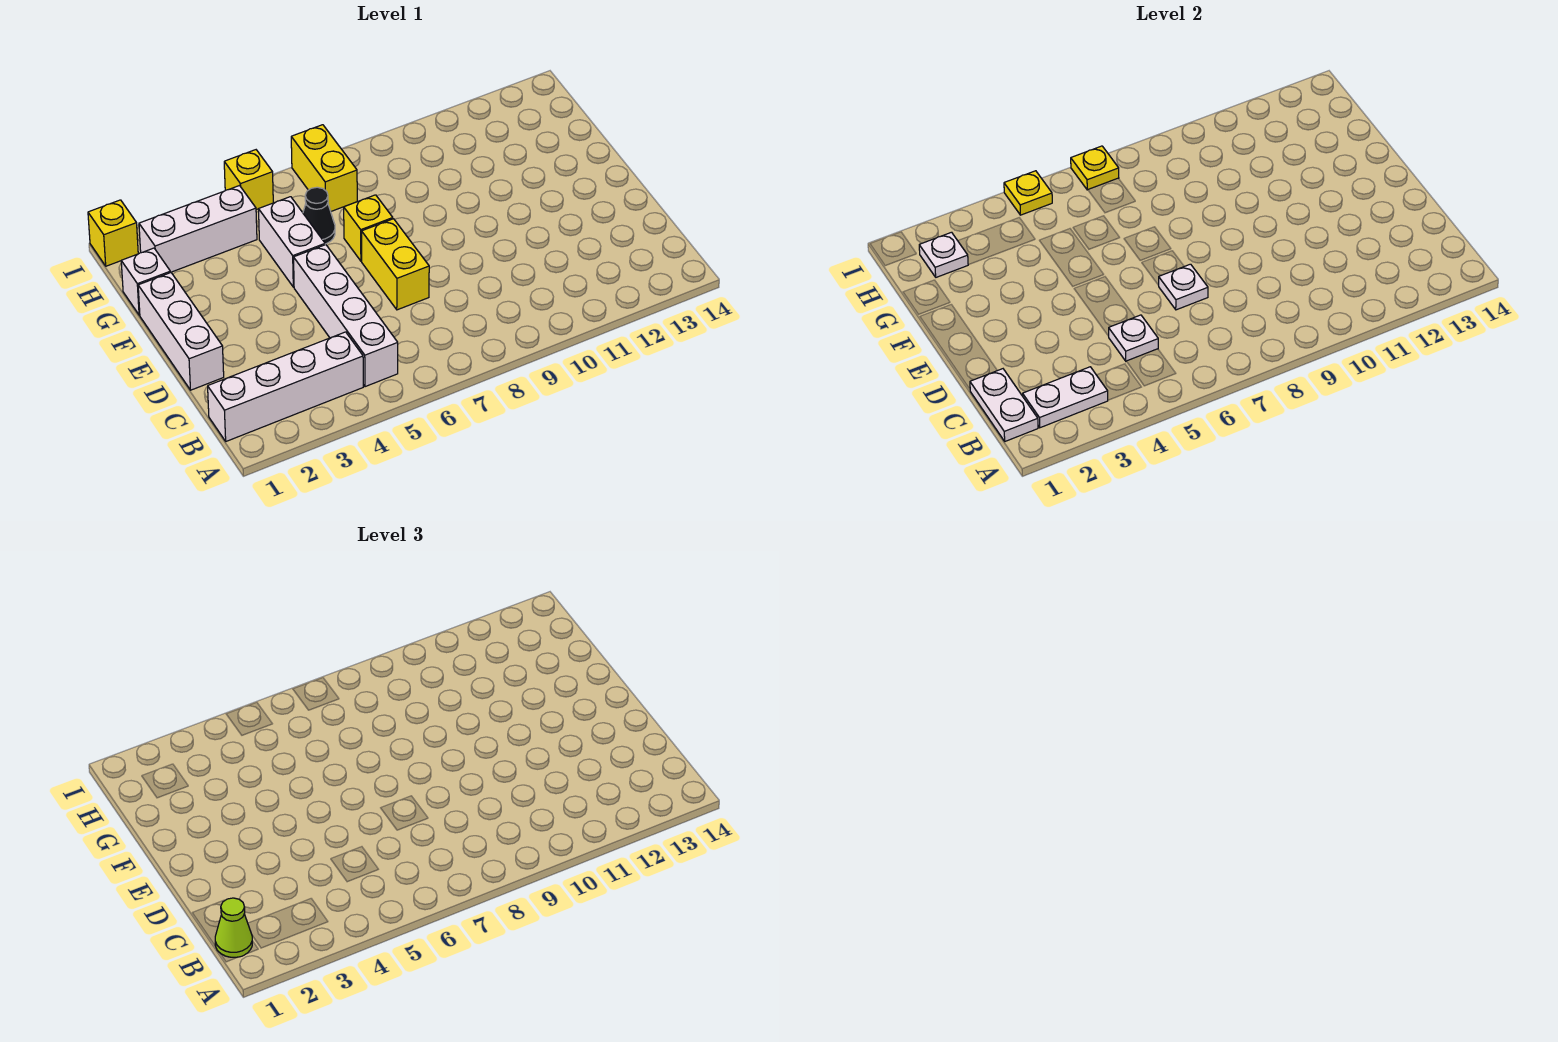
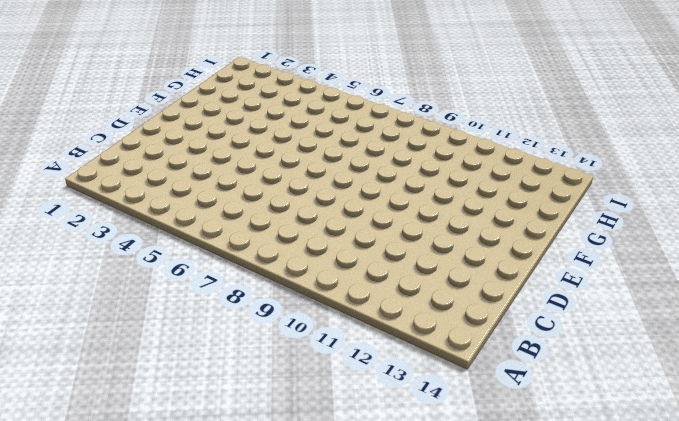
none -> white brick B1:B4 level 1
none -> white brick B5:E5 level 1
none -> white brick D1:F1 level 1

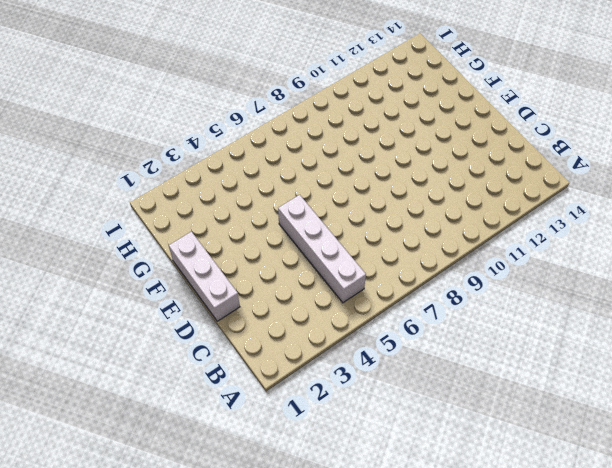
none -> white brick B1:B4 level 1
none -> yellow brick D7:E7 level 1
none -> white brick F5:G5 level 1

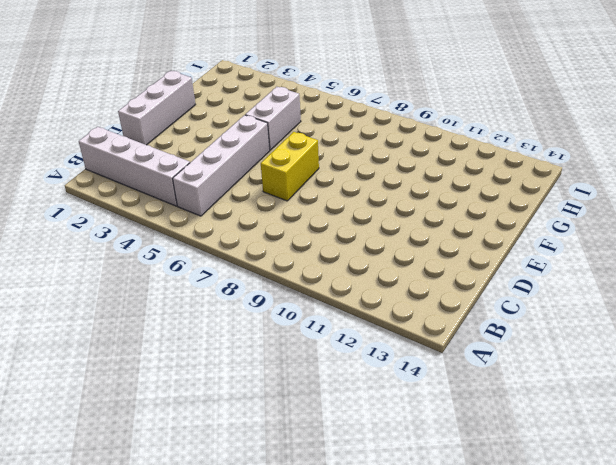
none -> yellow brick F7 level 1
none -> white brick G1 level 1
none -> black cone G6 level 1

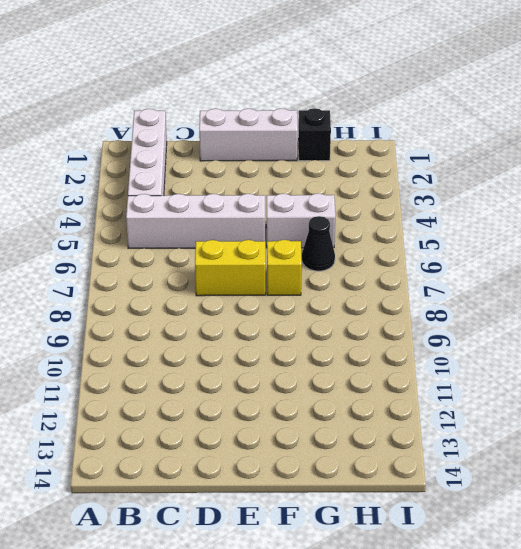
black brick G1 level 1 -> white brick G1 level 1
none -> white brick H2:H4 level 1
none -> yellow brick H7:I7 level 1
none -> yellow brick I1 level 1

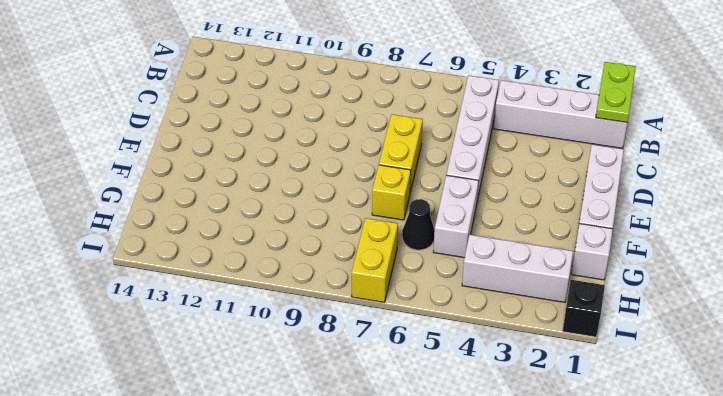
lime plate A1:B1 level 2 -> white plate B1:C1 level 2
black brick I1 level 1 -> yellow brick I1 level 1
none -> yellow brick I5 level 1
none -> white plate B2:B3 level 2
none -> white plate C5 level 2

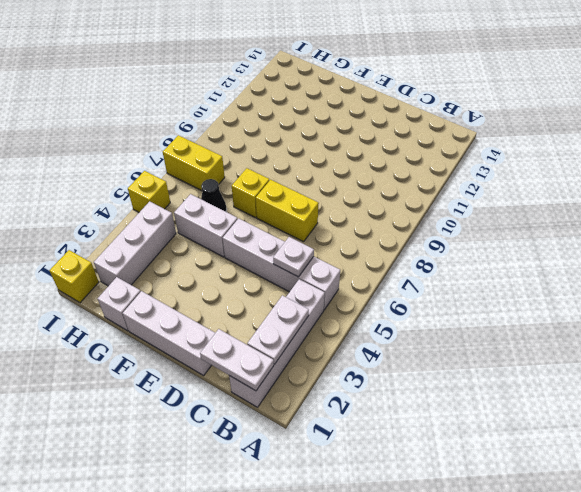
none -> white plate D7 level 2
none -> white plate H2 level 2
none -> yellow plate I5 level 2

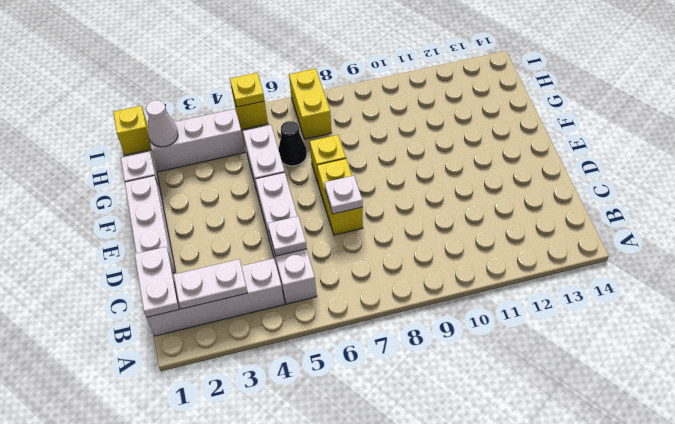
white cone H2 level 2 -> white plate H2 level 2
none -> yellow plate I7 level 2
none -> lime cone B1 level 3

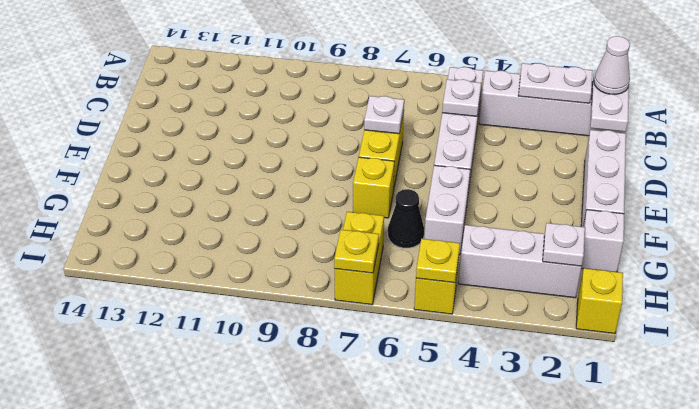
white cone B1 level 3 -> lime cone B1 level 3

